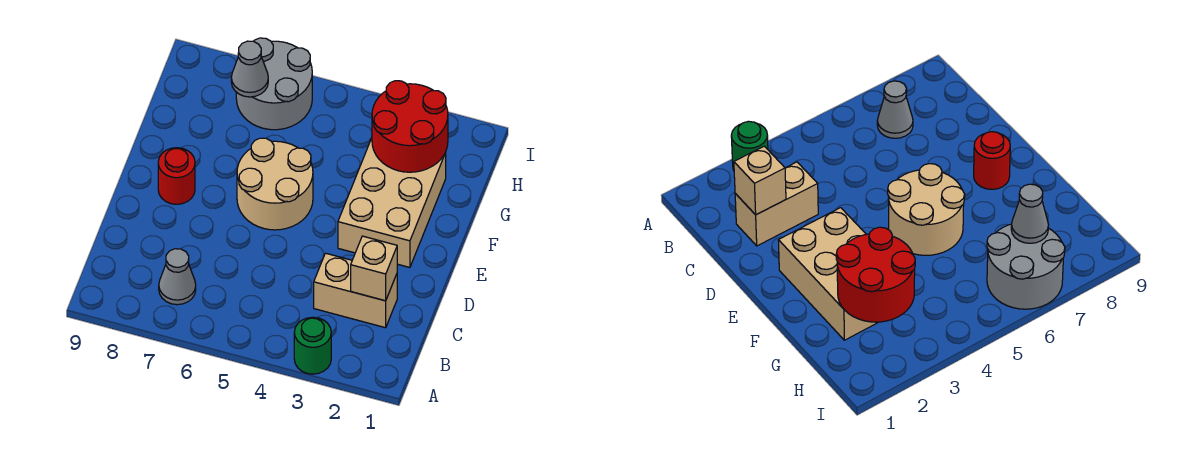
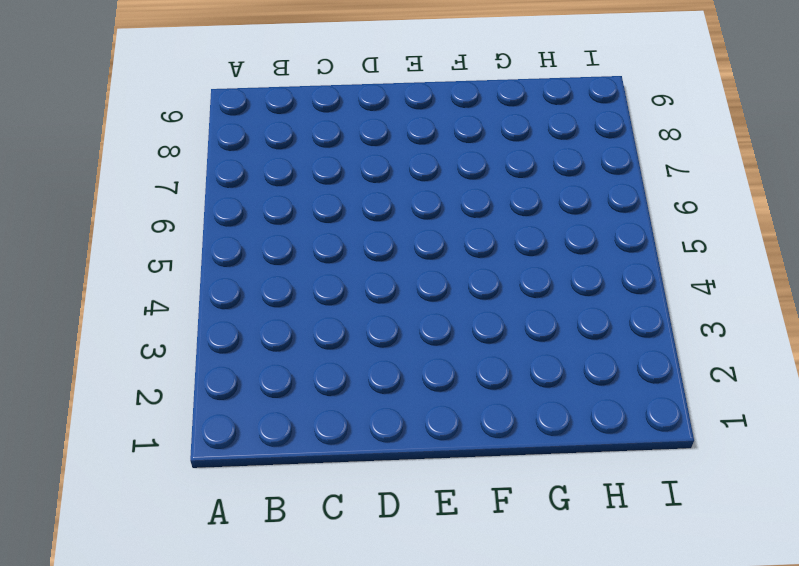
none -> green round brick A3 level 1
none -> grey cone B7 level 1

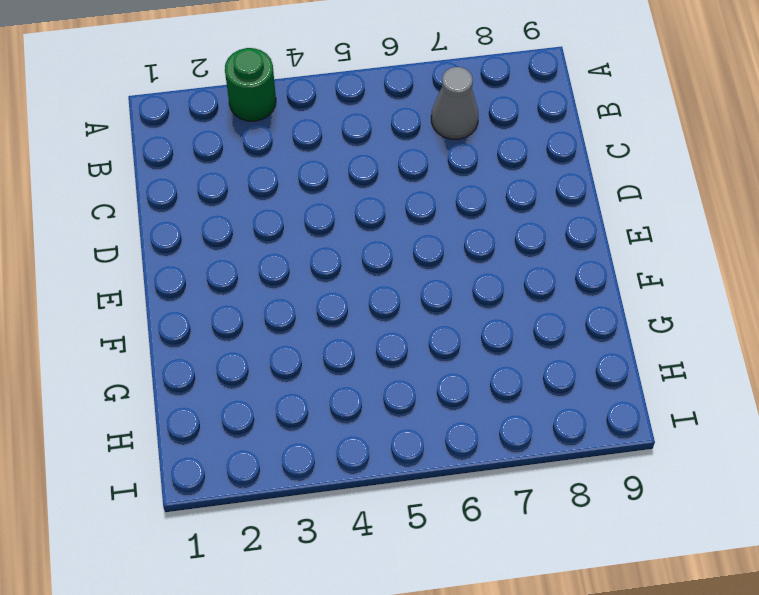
none -> tan brick C2:C3 level 1
none -> tan brick E2:G3 level 1

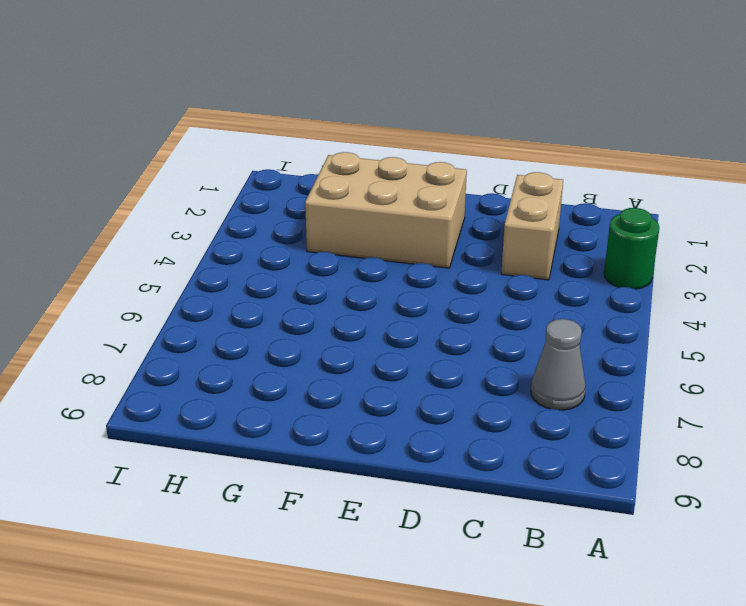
none -> tan round brick E5:F6 level 1
none -> red round brick E8 level 1

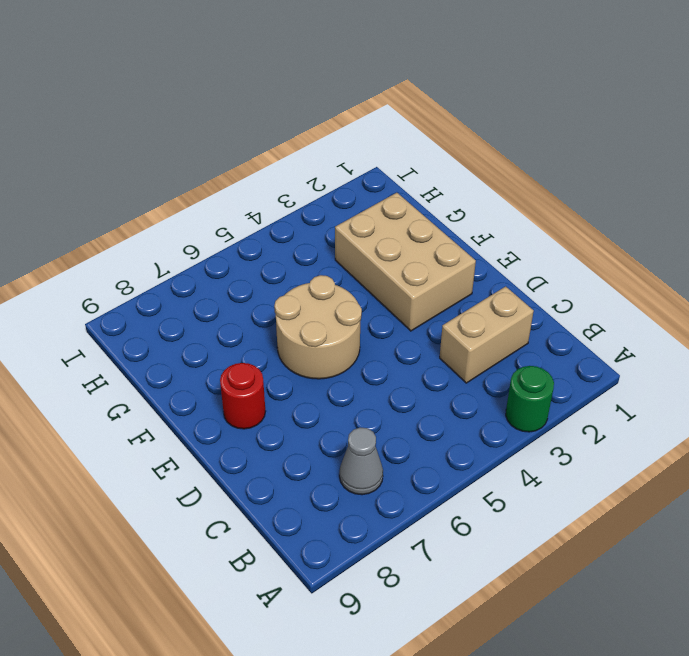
none -> grey round brick H6:I7 level 1
none -> tan brick C2 level 2

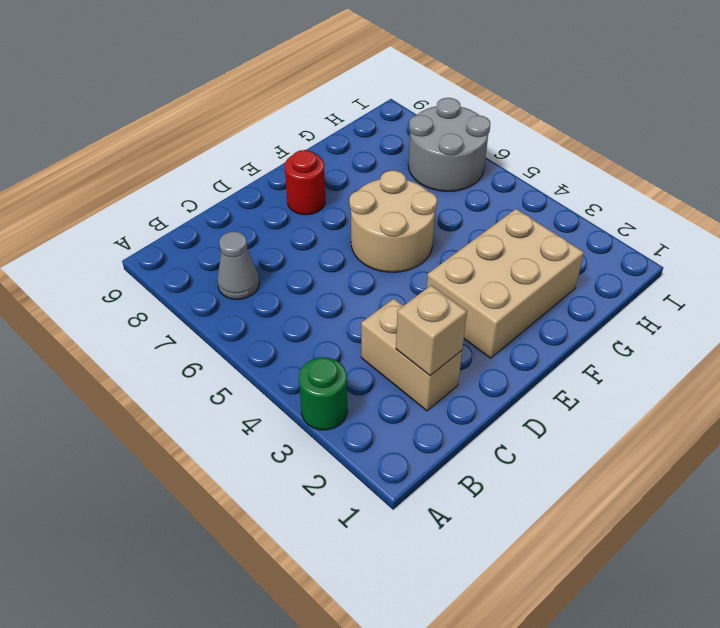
none -> red round brick G2:H3 level 2
none -> grey cone H7 level 2

